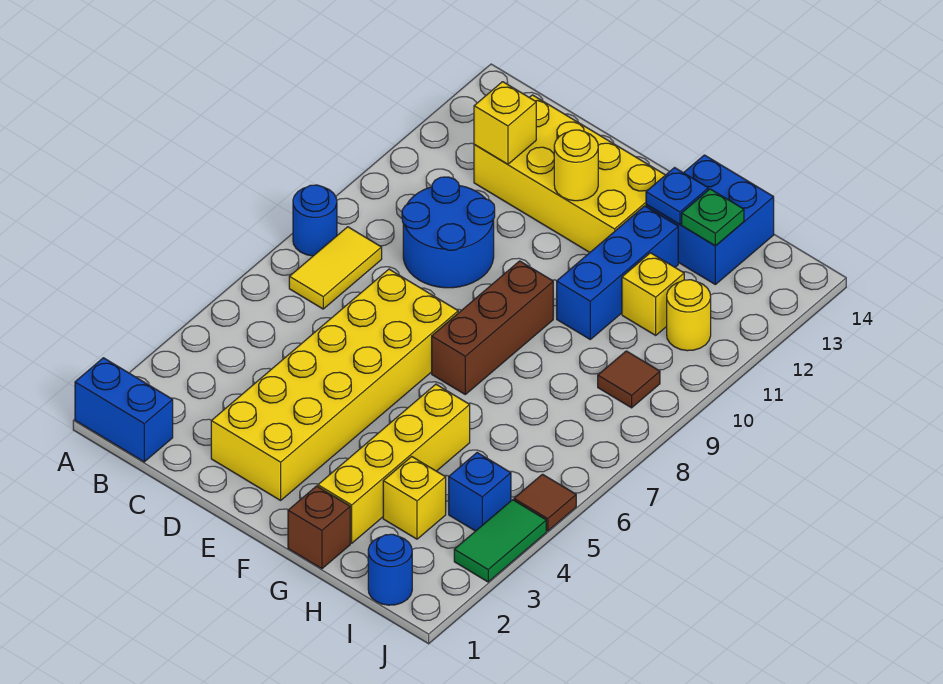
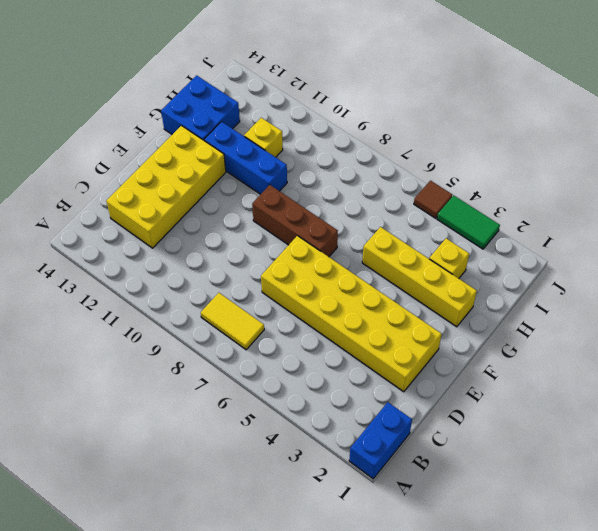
none -> blue round brick A8 level 1
none -> blue round brick C9:D10 level 1
none -> brown brick G1 level 1

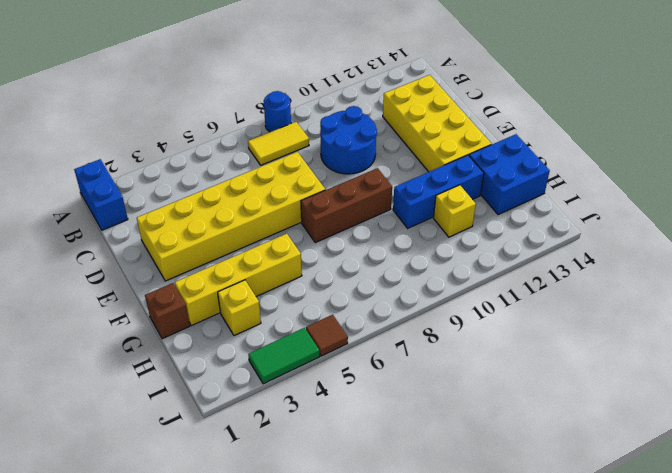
none -> blue round brick I1 level 1
none -> blue brick I4 level 1
none -> brown tile I9 level 1

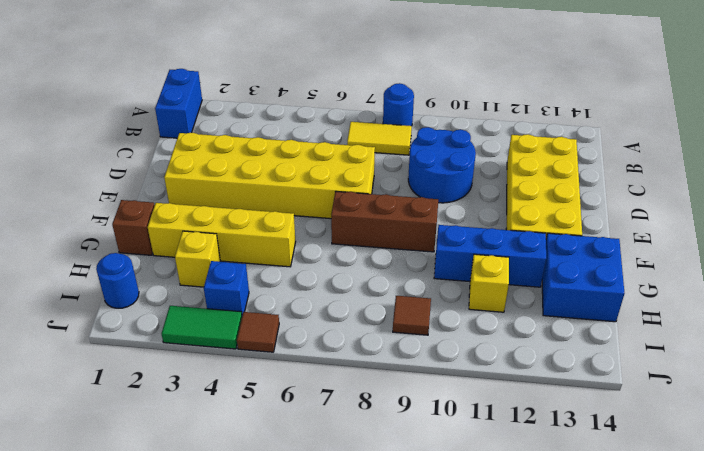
none -> yellow round brick I11 level 1
none -> yellow brick C12 level 2
none -> yellow round brick E12 level 2

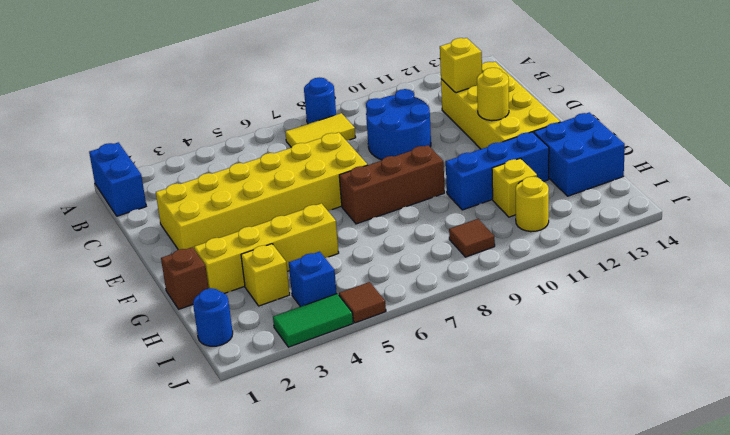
none -> blue plate G13 level 2
none -> green plate H13 level 2

